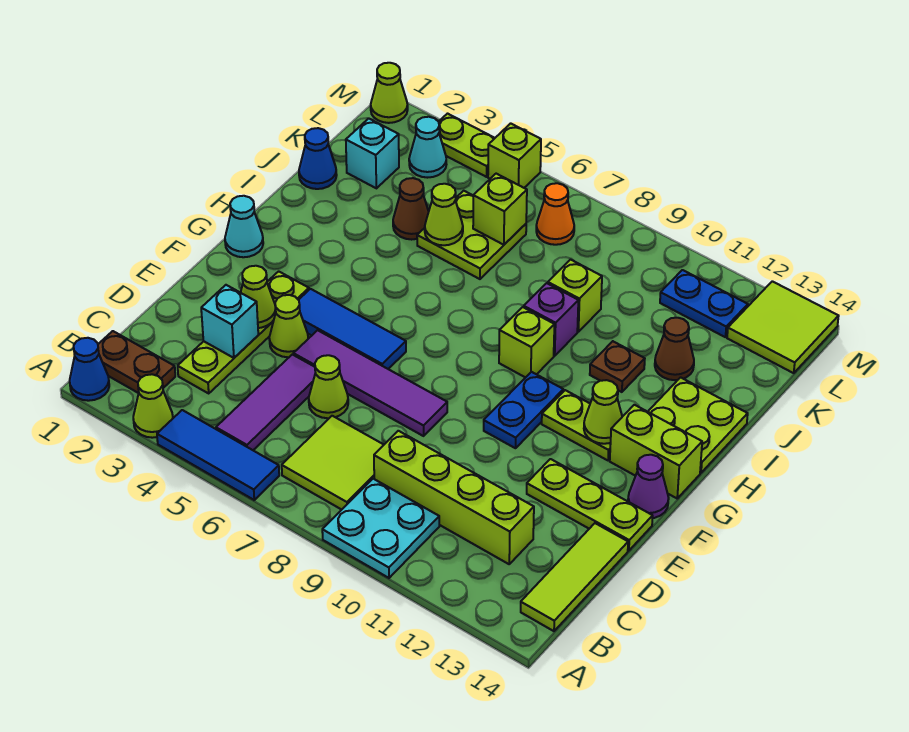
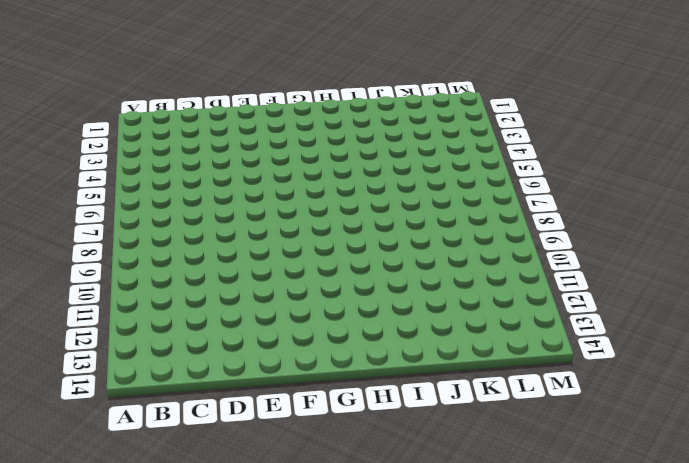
none -> blue cone A1 level 1
none -> lime cone A3 level 1
none -> blue tile A4:A6 level 1
none -> cyan plate A9:B10 level 1

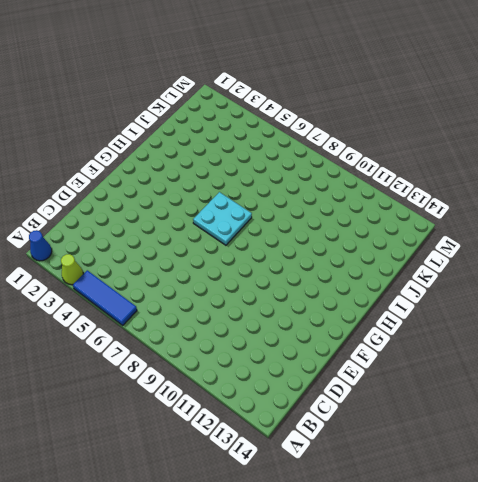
cyan plate G6:H7 level 1 -> cyan plate A9:B10 level 1
none -> brown plate B1:B2 level 1
none -> purple tile B5:D5 level 1
none -> lime tile B7:C8 level 1
none -> lime tile B14:D14 level 1

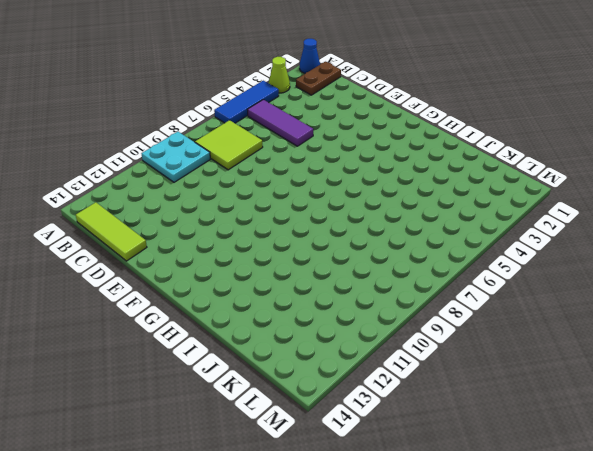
none -> lime plate C3:F3 level 1
none -> lime brick C9:C12 level 1
none -> lime cone D6 level 1
none -> lime cone E4 level 1

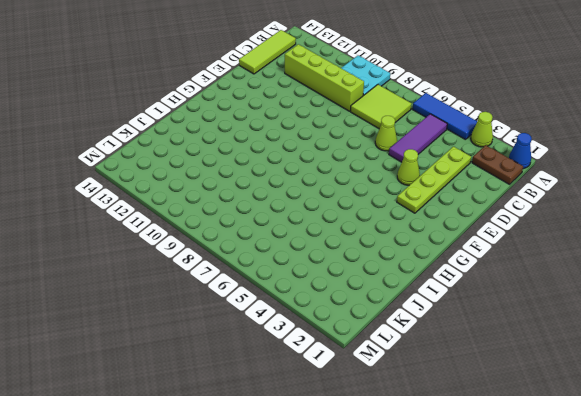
none -> purple tile E5:E8 level 1
none -> lime plate E12:E14 level 1
none -> blue tile F4:F6 level 1
none -> blue plate F10:G10 level 1

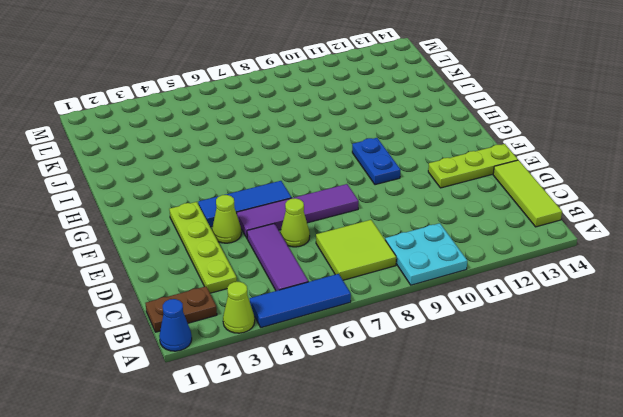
none -> lime brick C9:C12 level 1
none -> purple cone F14 level 1
none -> cyan cone G1 level 1
none -> lime plate G11:G12 level 1

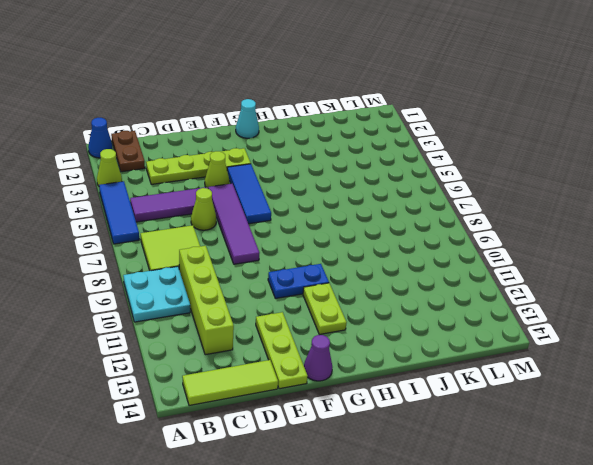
none -> lime brick G13:G14 level 1
none -> lime brick H9 level 1
none -> lime plate H13:I14 level 1
none -> purple brick I9 level 1

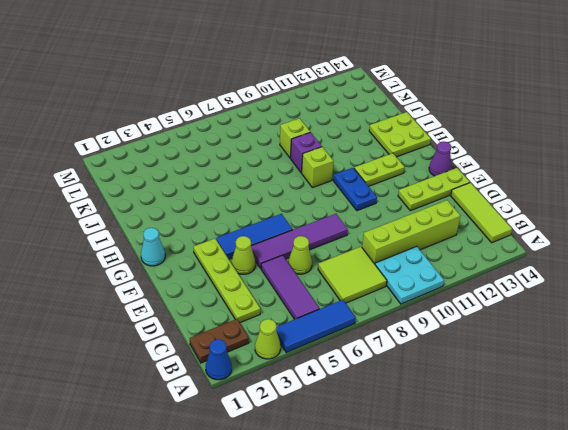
none -> lime brick G13:G14 level 1
none -> brown plate I11 level 1
none -> blue cone J1 level 1
none -> brown cone J4 level 1

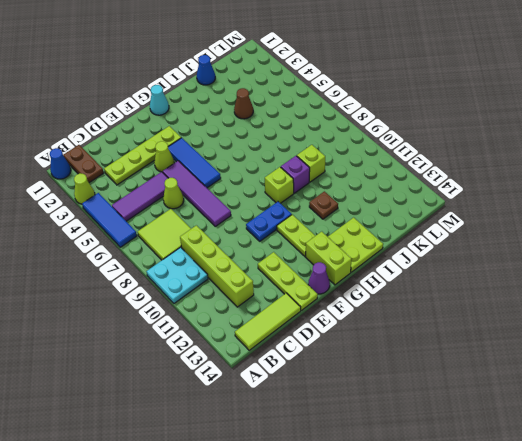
none -> lime plate J5:K6 level 1
none -> brown cone J12 level 1
none -> cyan brick K2 level 1
none -> cyan cone L3 level 1

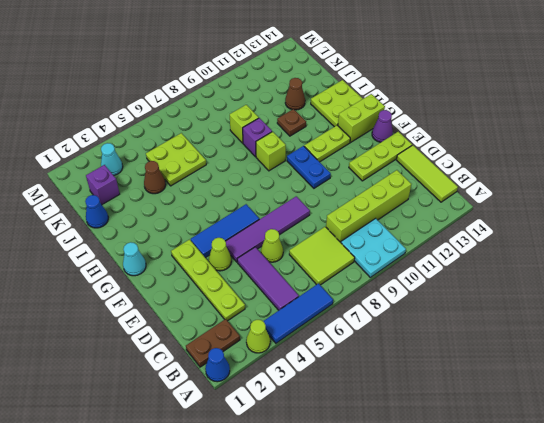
purple brick K2 level 1 -> cyan brick K2 level 1
none -> orange cone L7 level 1
none -> blue plate L11:L12 level 1
none -> lime tile L13:M14 level 1
none -> lime cone M1 level 1

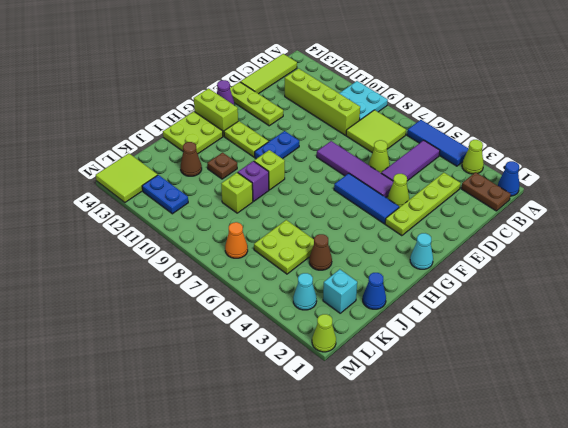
none -> lime plate M3:M4 level 1
none -> lime brick M5 level 1
none -> cyan brick D3 level 2
none -> lime cone E3 level 2

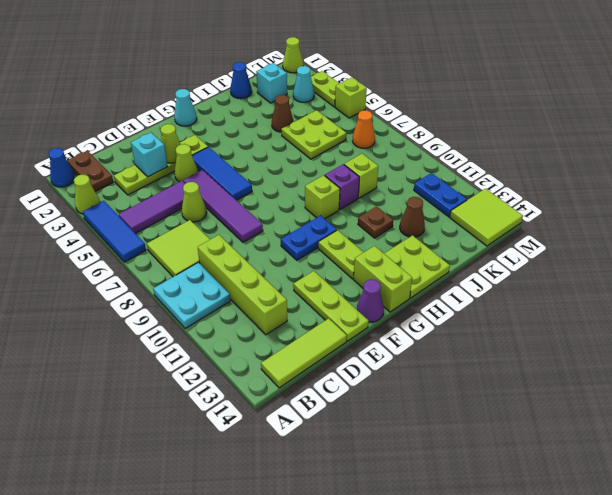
none -> lime cone G12 level 2
none -> lime cone J5 level 2
none -> lime brick K6 level 2

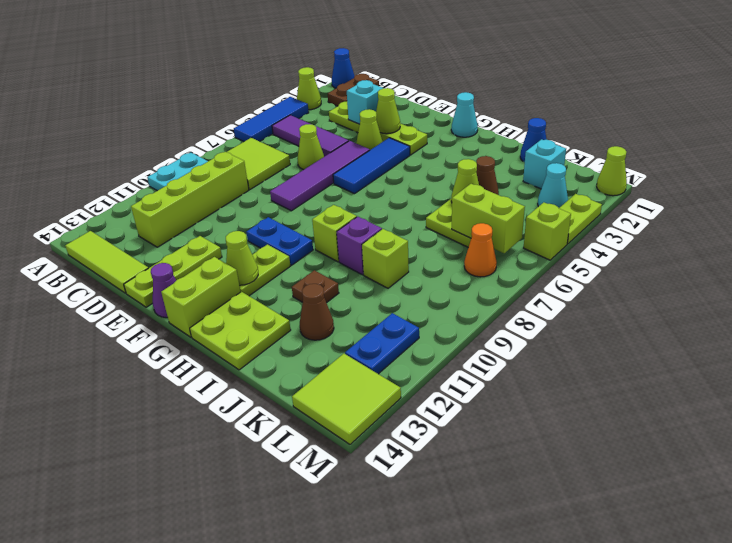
lime brick K6:L6 level 2 -> lime brick K6 level 2

